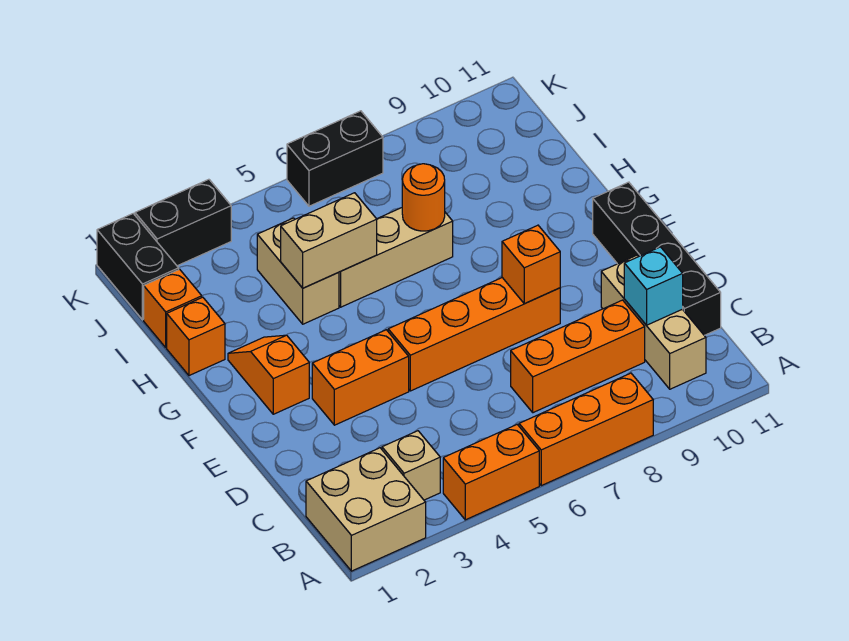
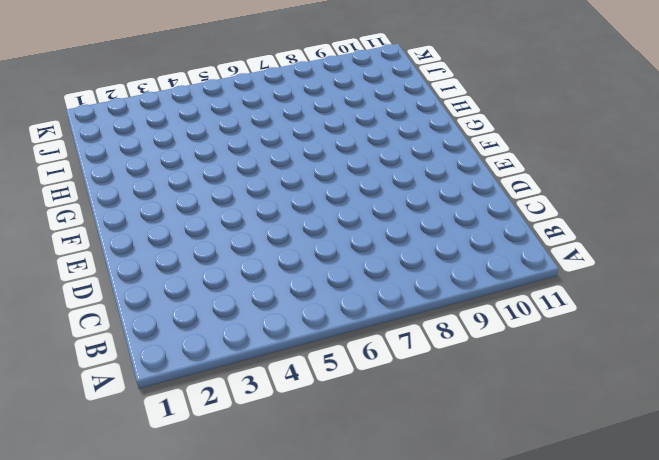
none -> tan brick A1:B2 level 1
none -> orange brick A4:A5 level 1
none -> orange brick A6:A8 level 1

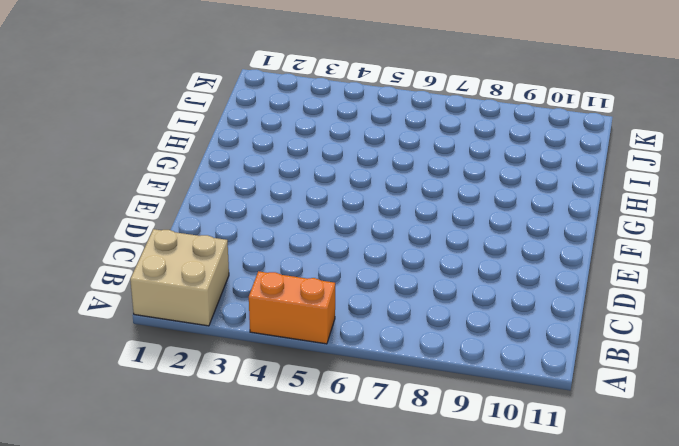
none -> orange brick A6:A8 level 1
none -> tan brick B3 level 1
none -> tan brick B10:D10 level 1

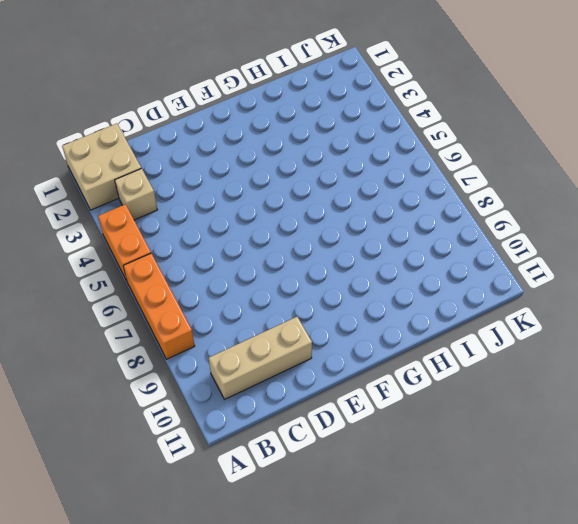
none -> orange brick C7:C9 level 1
none -> black brick C11:F11 level 1
none -> orange brick E3:E4 level 1

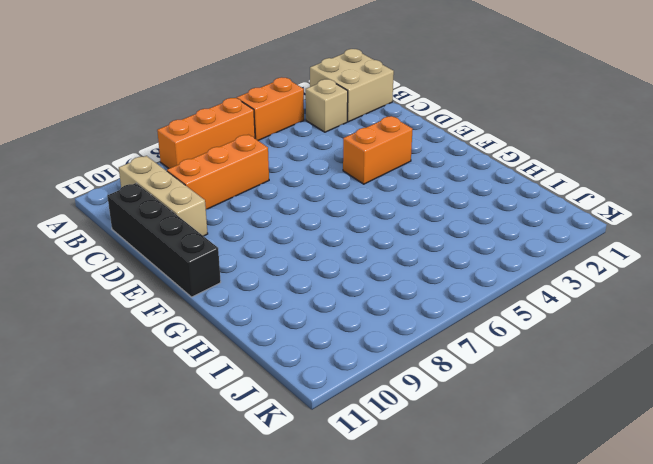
none -> orange brick E5:E8 level 1
none -> orange slope F2:G2 level 1 top F
none -> orange brick H1 level 1

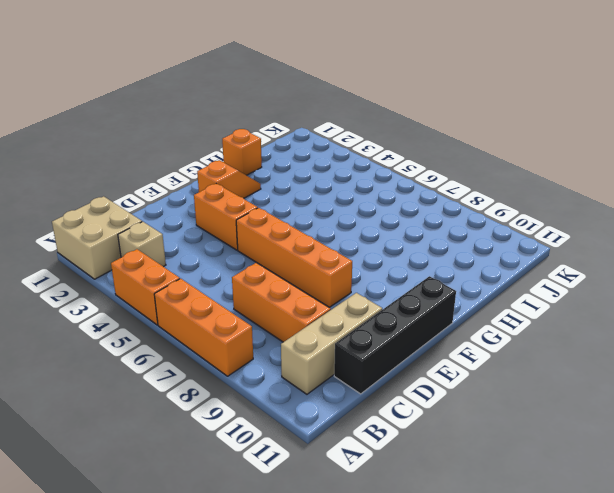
none -> tan brick H4:I4 level 1
none -> tan brick H5:H7 level 1
none -> orange brick I1 level 1

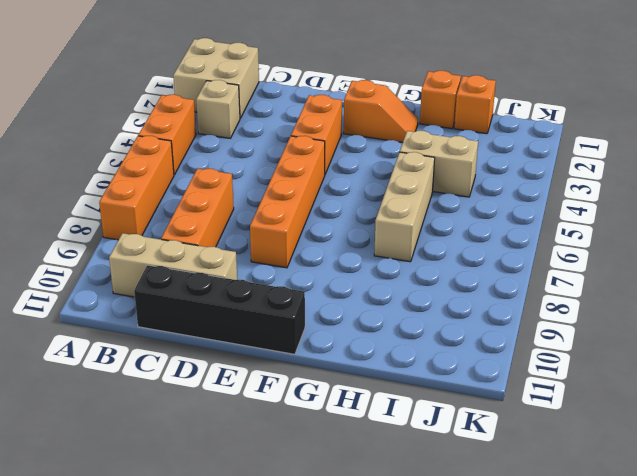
none -> black brick J1:K1 level 1
none -> black brick K2:K3 level 1
none -> black brick K6:K7 level 1

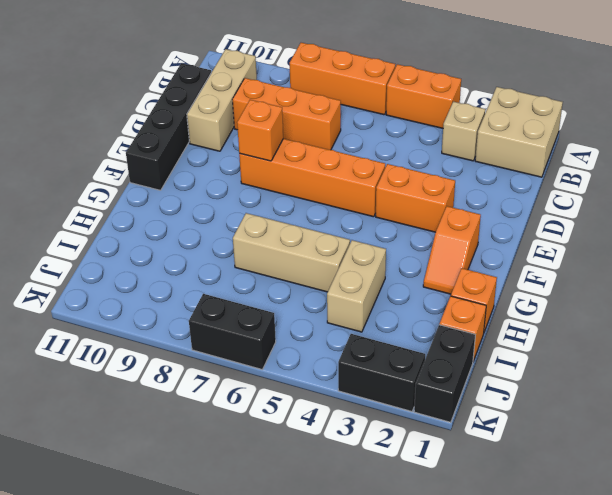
none -> cyan brick C10 level 2
none -> tan brick H4:H5 level 2
none -> orange round brick H7 level 2

